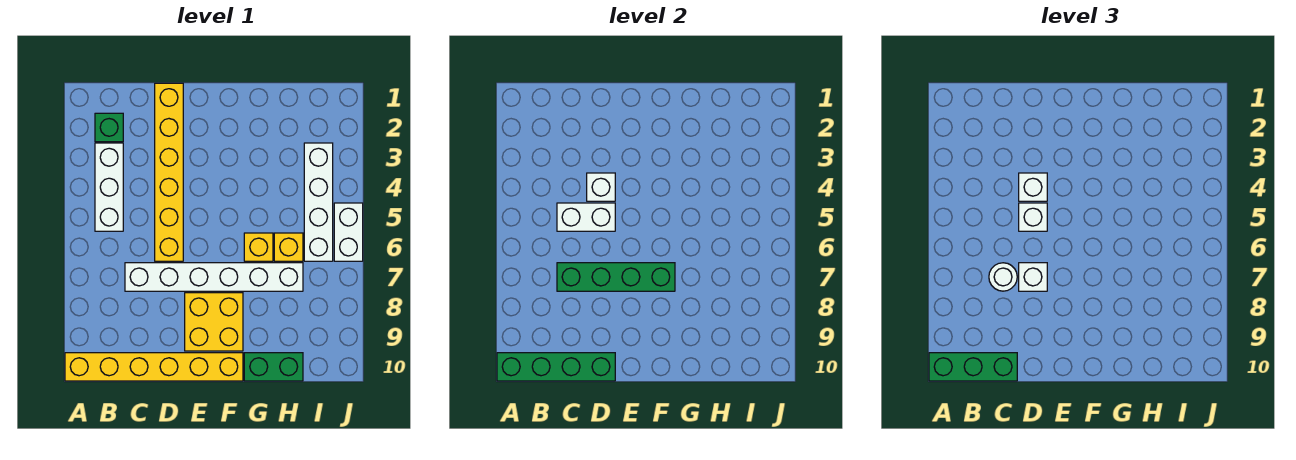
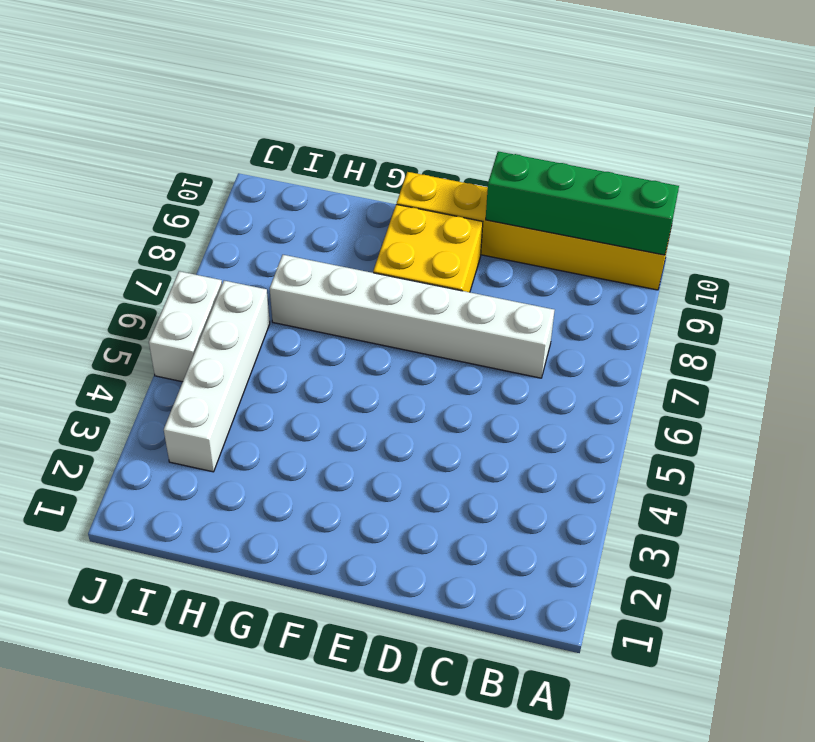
none -> green brick B2 level 1
none -> white brick B3:B5 level 1
none -> yellow brick D1:D6 level 1

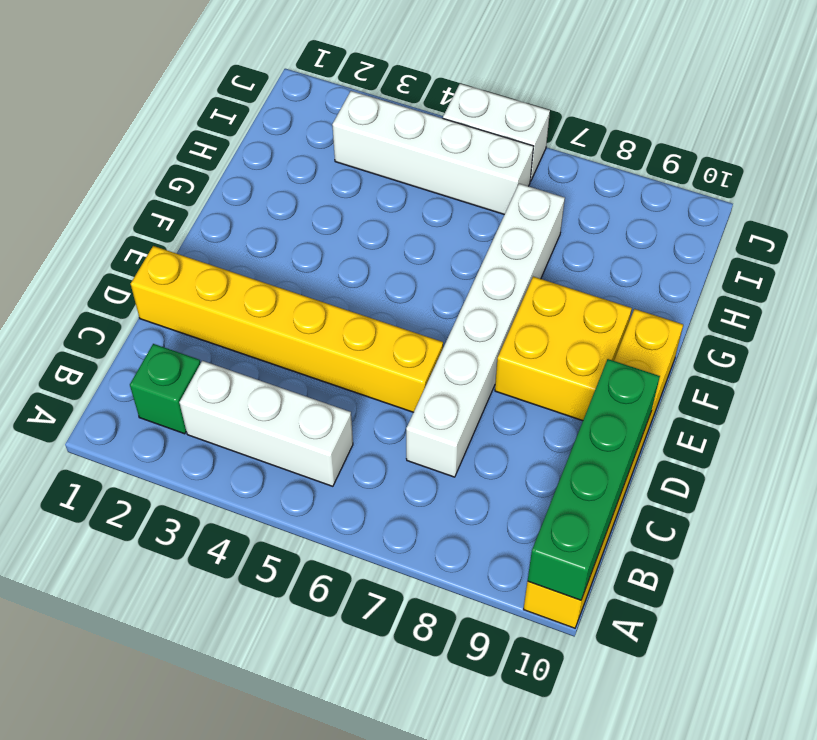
none -> yellow brick G6 level 1
none -> green brick G10:H10 level 1
none -> yellow brick H6 level 1

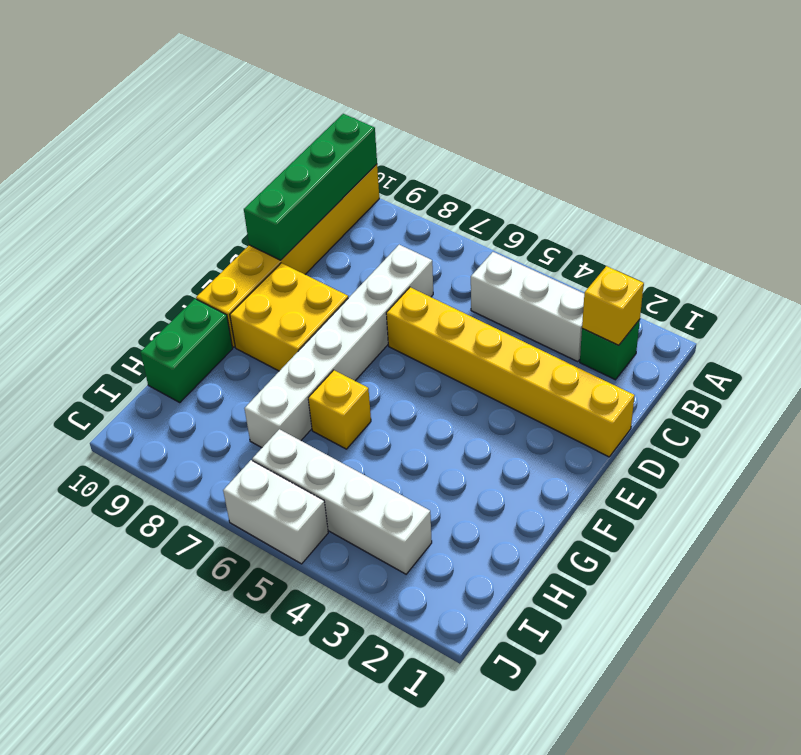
yellow brick B2 level 2 -> yellow brick H6 level 1
none -> white brick C5:D5 level 2
none -> green brick C7:F7 level 2
none -> white brick D4 level 2

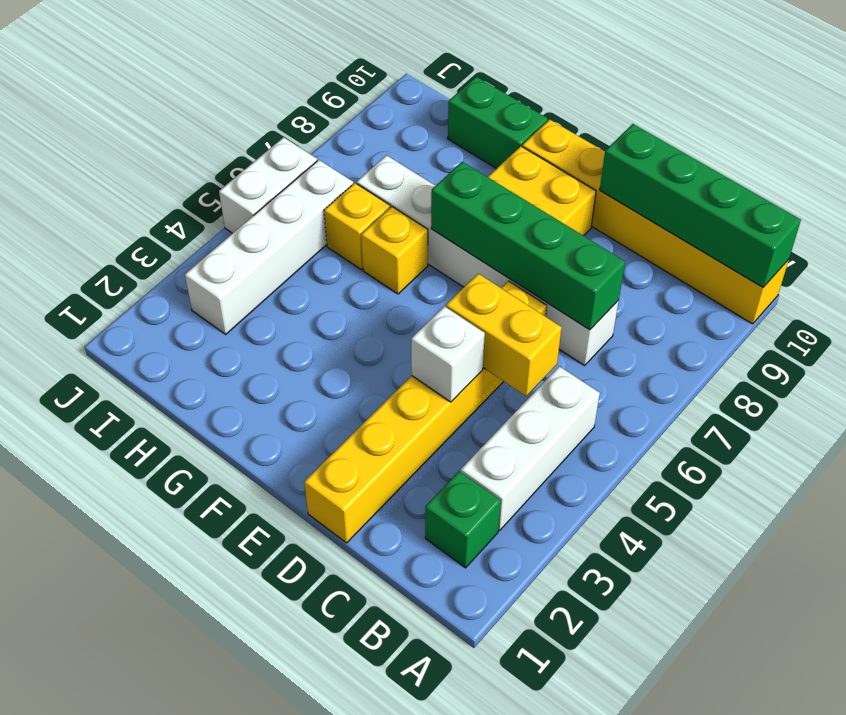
yellow brick C5:D5 level 2 -> white brick C5:D5 level 2
none -> green brick A10:C10 level 3
none -> white round brick C7 level 3
none -> white brick D4 level 3

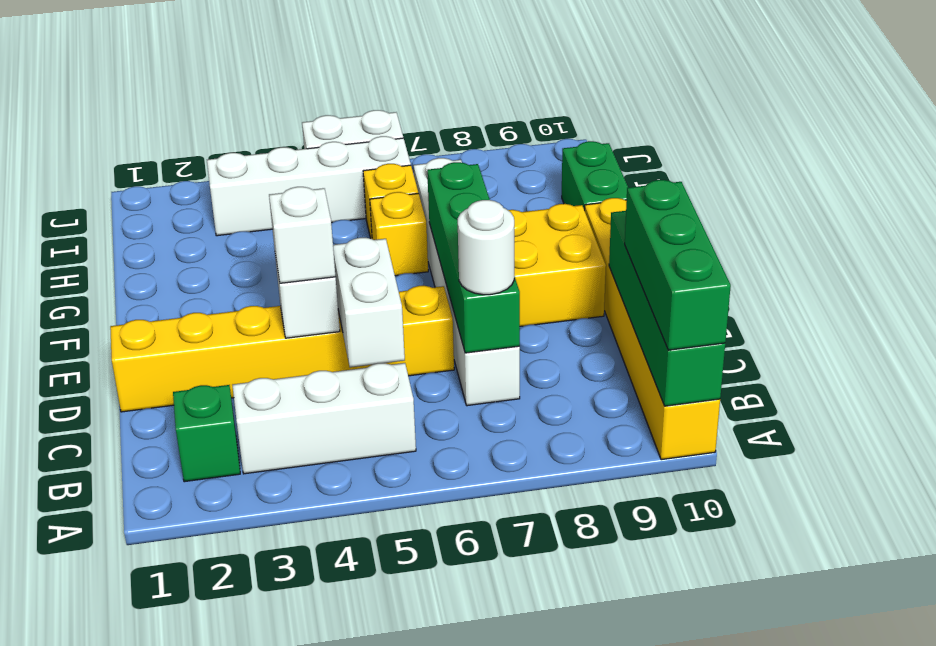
none -> white brick D5 level 3
none -> white brick D7 level 3

